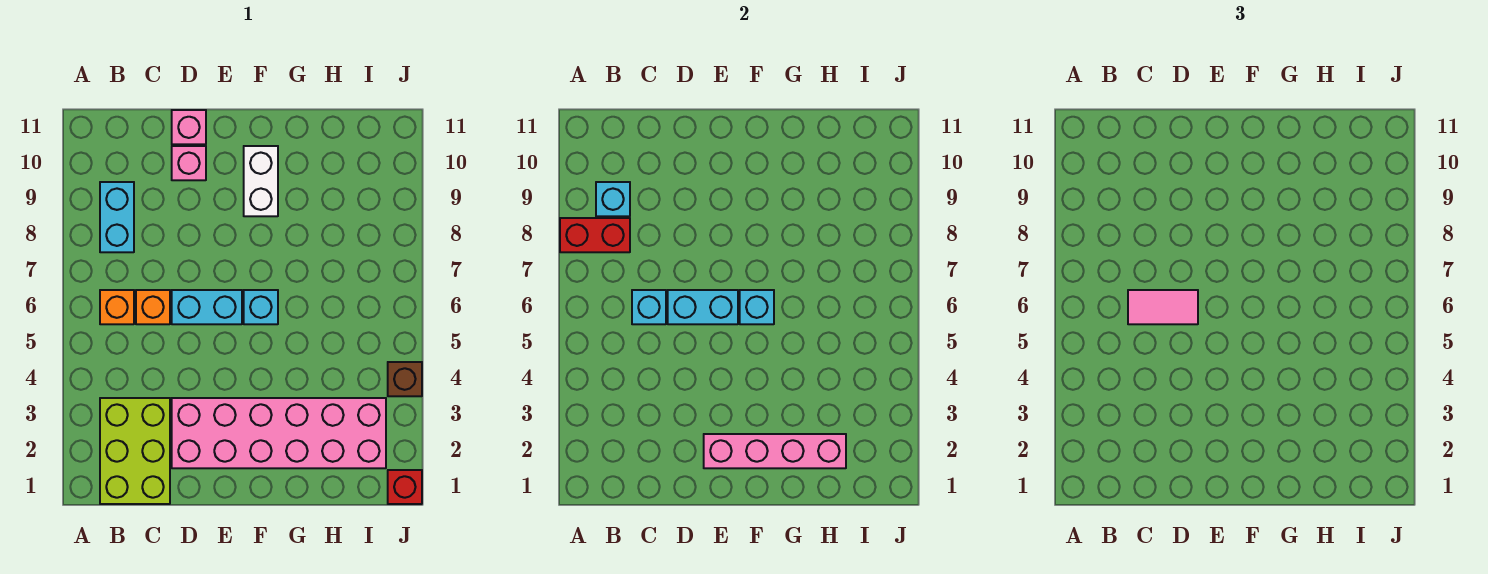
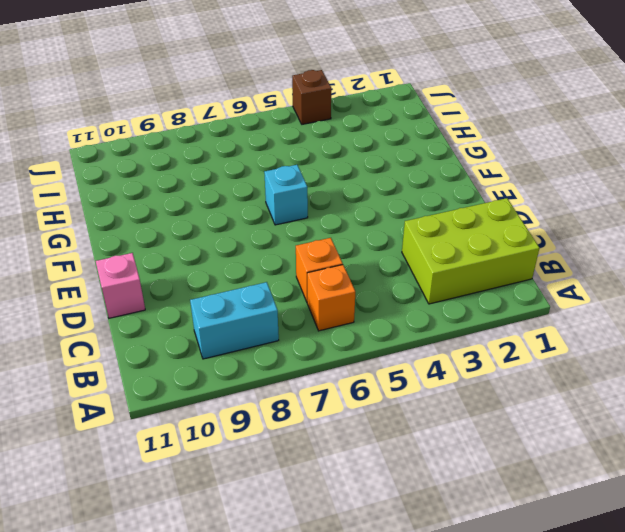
none -> pink brick D2:I3 level 1
none -> cyan brick D6:E6 level 1
none -> pink brick D10 level 1

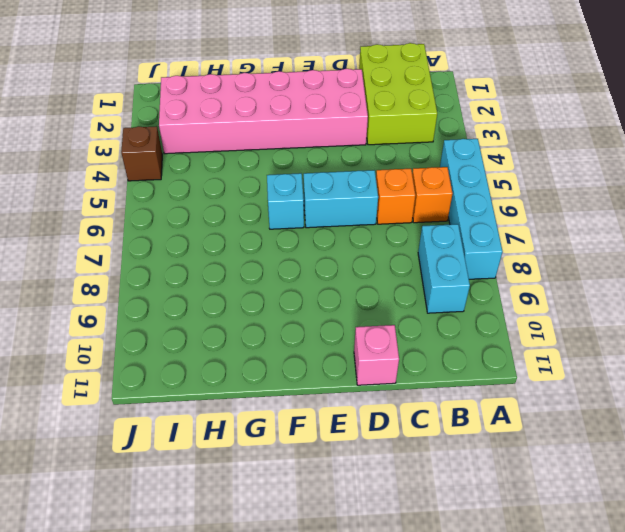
cyan brick A5:A8 level 1 -> none
none -> pink brick D10 level 1
none -> white brick F9:F10 level 1
none -> red brick J1 level 1

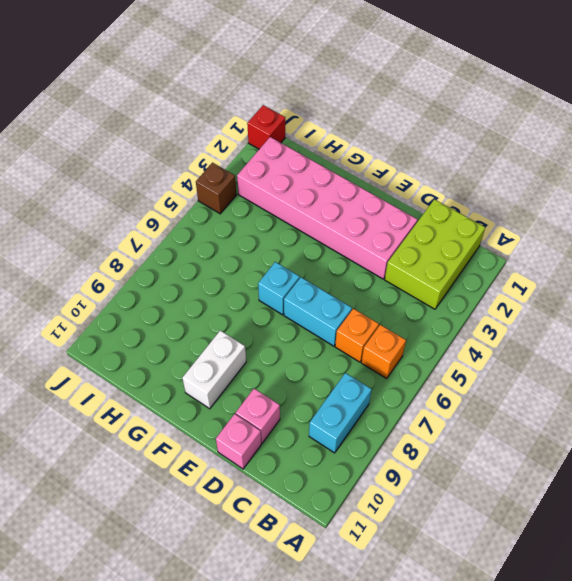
none -> red brick A8:B8 level 2
none -> cyan brick B9 level 2
none -> cyan brick C6 level 2

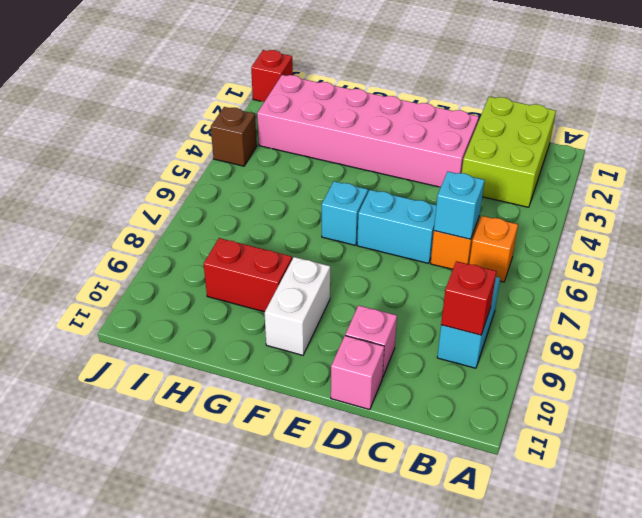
red brick B9 level 2 -> cyan brick B9 level 2
red brick G9:H9 level 1 -> red brick A8:B8 level 2
none -> cyan brick D6:E6 level 2
none -> pink brick E2:H2 level 2
none -> cyan brick F6 level 2

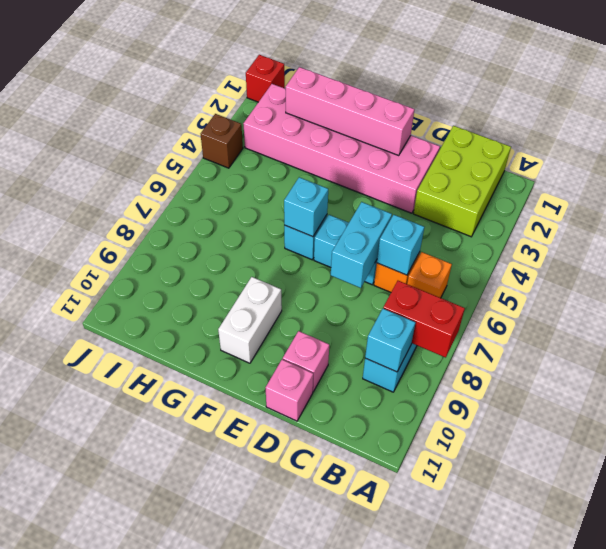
cyan brick D6:D7 level 2 -> cyan brick D6:E6 level 2
none -> pink tile C6:D6 level 3

